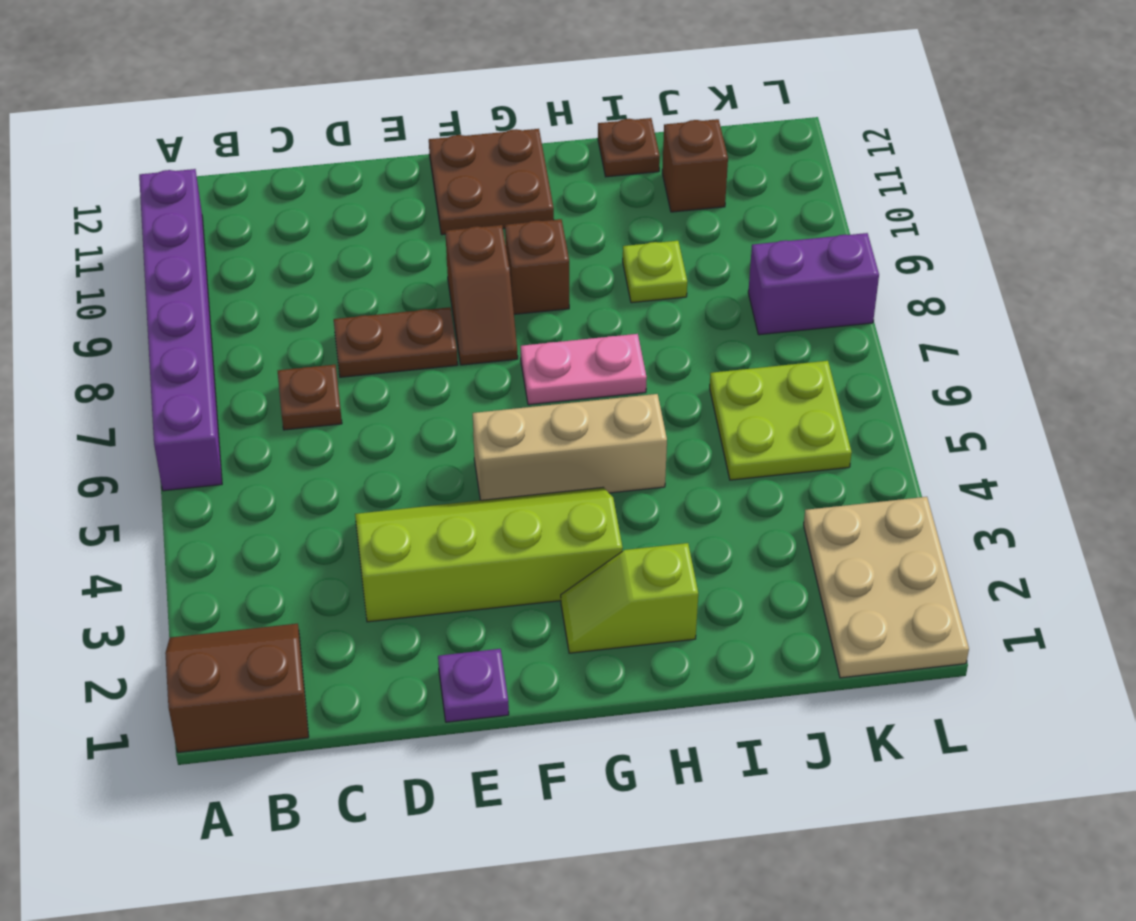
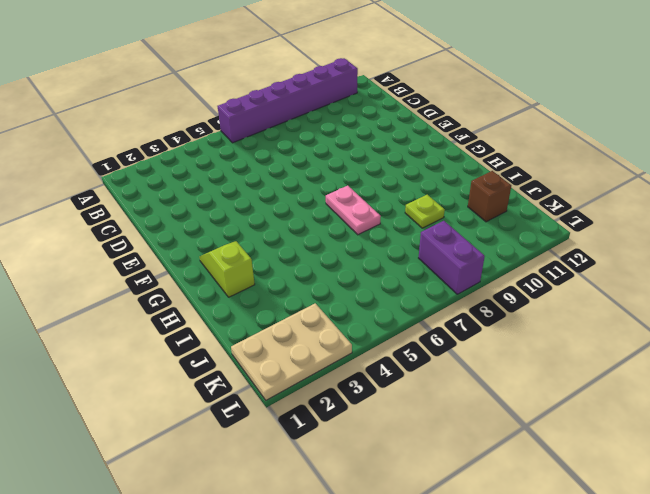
none -> brown slope A1:B2 level 1 top 1
none -> brown plate C7 level 1
none -> lime slope D3:G4 level 1 top 3

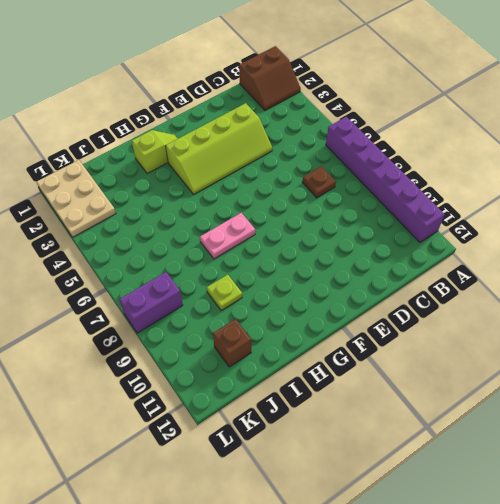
none -> brown plate D8:E8 level 1
none -> purple plate E1 level 1
none -> tan brick F5:H5 level 1

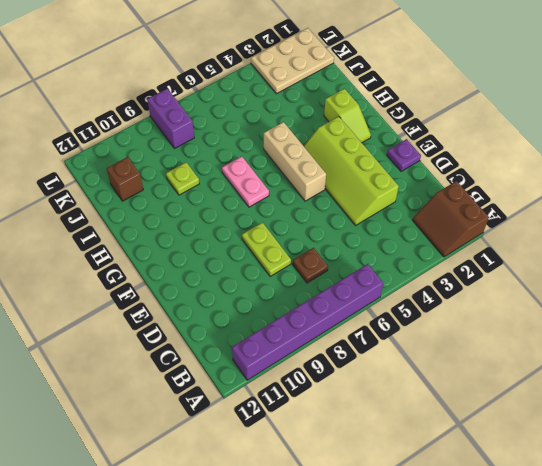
lime plate D8:E8 level 1 -> brown plate D8:E8 level 1
none -> brown slope F8:F9 level 1 top 9
none -> brown plate F11:G12 level 1
none -> brown brick G9 level 1

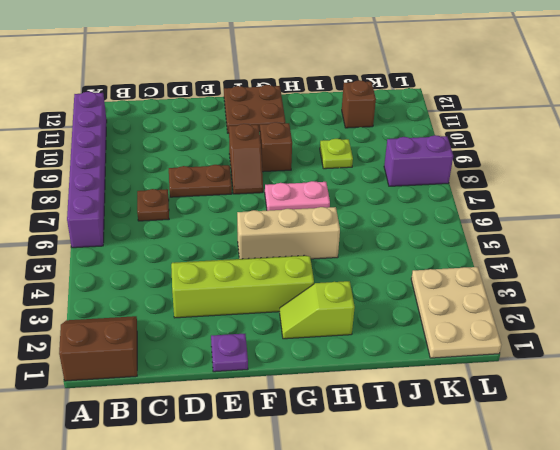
none -> brown plate I12 level 1
none -> lime plate J5:K6 level 1

